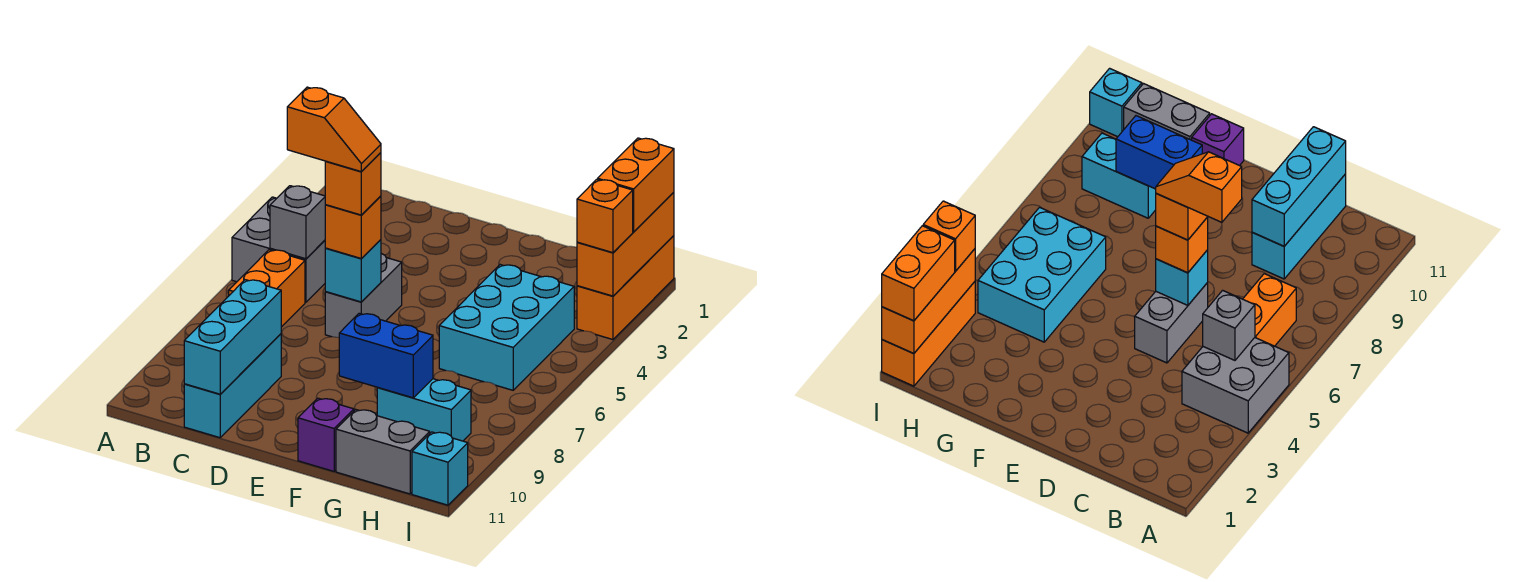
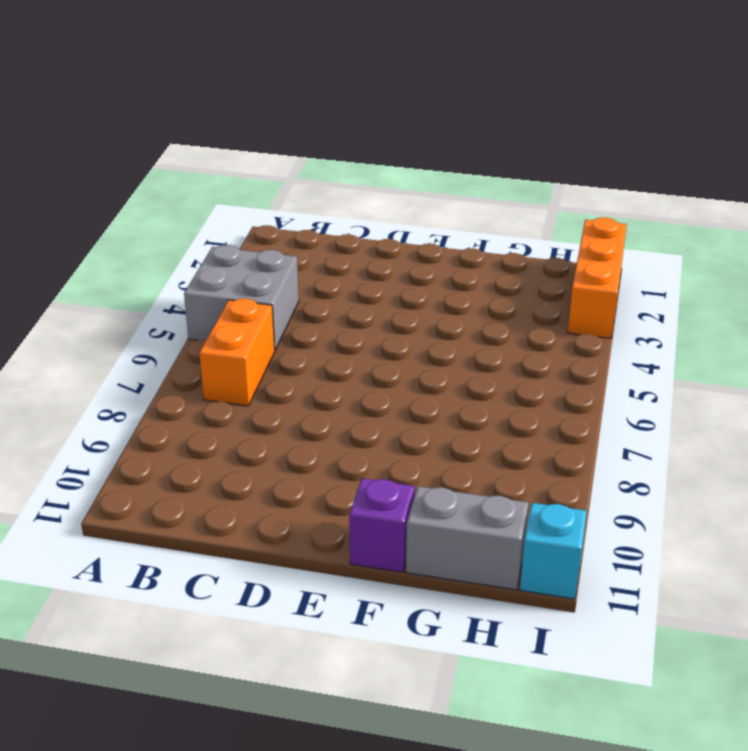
none -> cyan brick C9:C11 level 1
none -> grey brick D5:D6 level 1
none -> cyan brick G4:H6 level 1

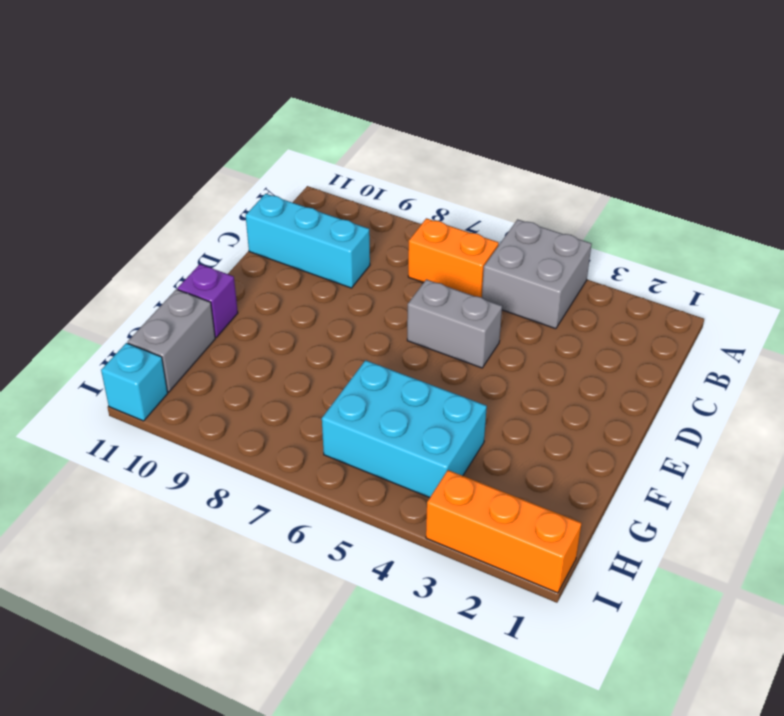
none -> cyan brick G9:H9 level 1
none -> grey brick B5 level 2
none -> cyan brick C9:C11 level 2

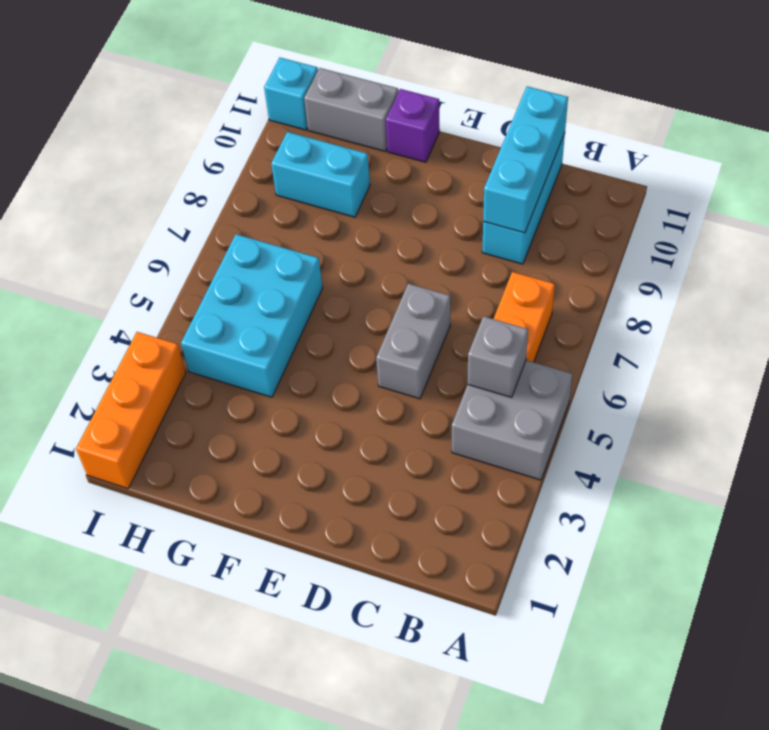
none -> cyan brick D6 level 2
none -> blue brick F9:G9 level 2
none -> orange brick I1:I3 level 2

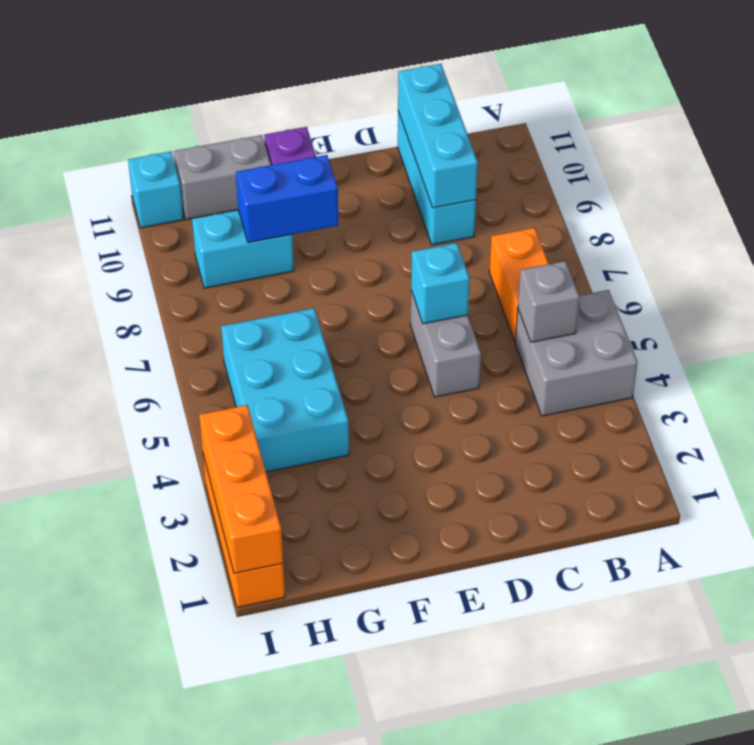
none -> orange brick D6 level 3
none -> orange brick I1:I2 level 3
none -> orange brick I3 level 3

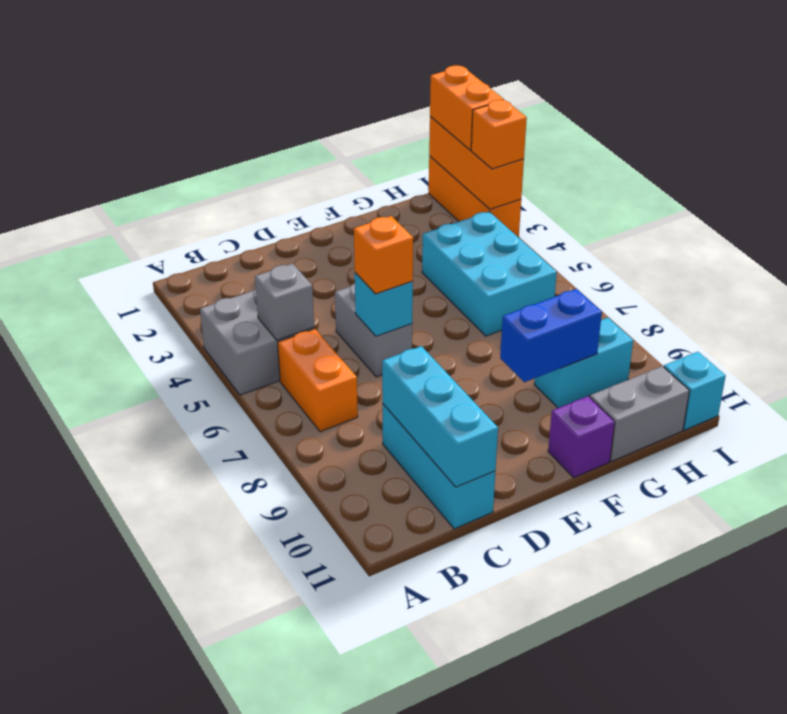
none -> orange brick D6 level 4
none -> orange slope C6:D6 level 5 top C

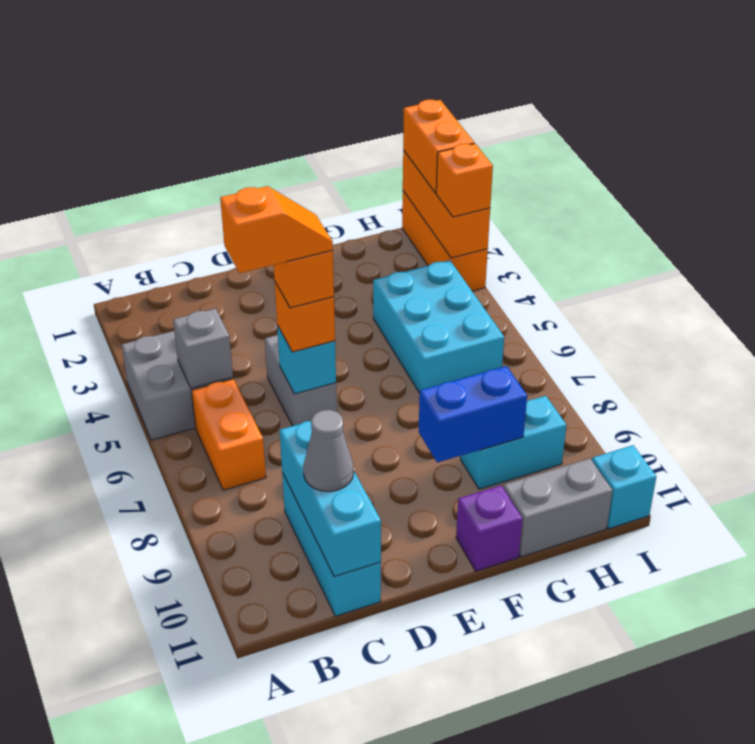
grey cone C10 level 3 -> none

